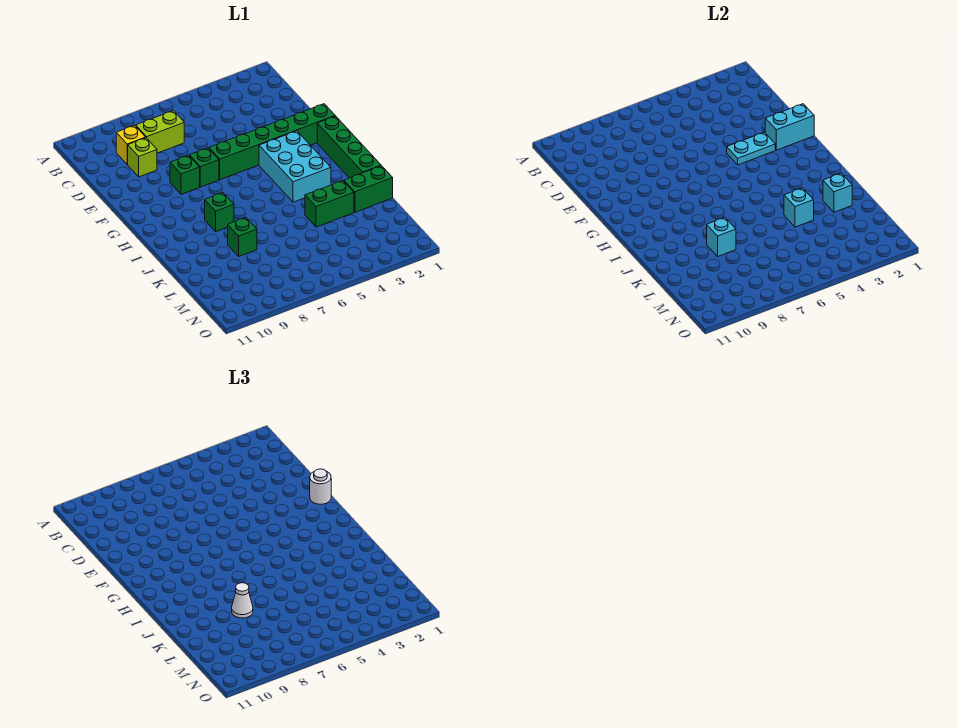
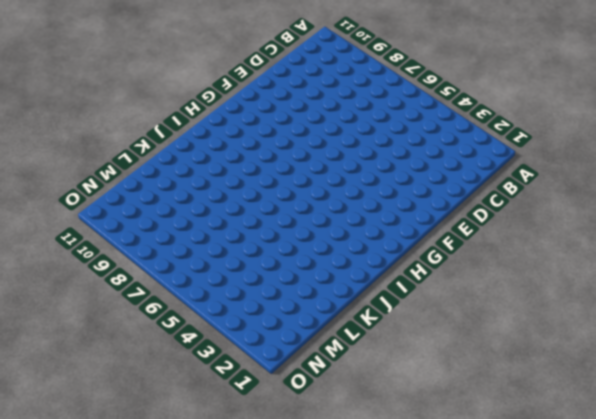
none -> lime brick C7:C8 level 1
none -> yellow brick C9 level 1
none -> lime brick D9 level 1

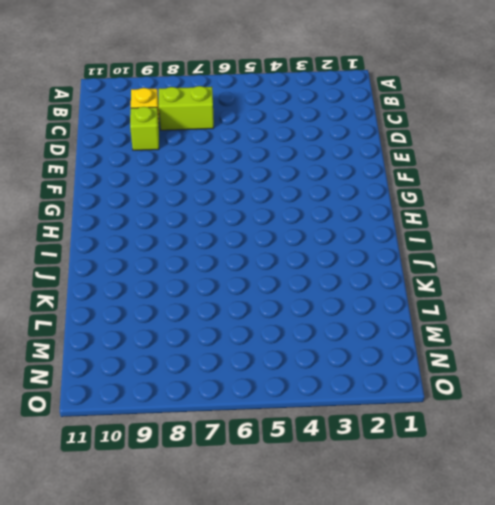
none -> green brick F1:F6 level 1
none -> green brick F7 level 1
none -> green brick F8 level 1

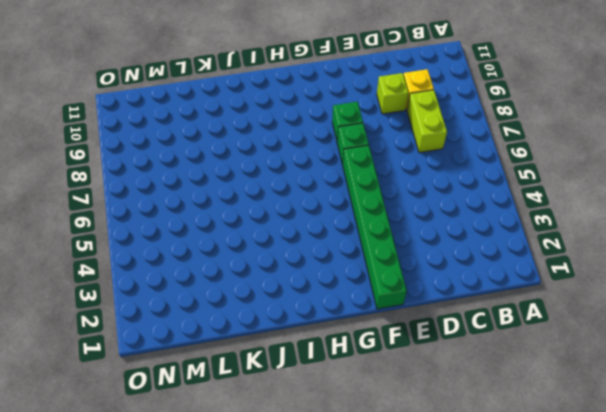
none -> green brick G1:J1 level 1
none -> cyan brick G3:I4 level 1
none -> green brick I8 level 1

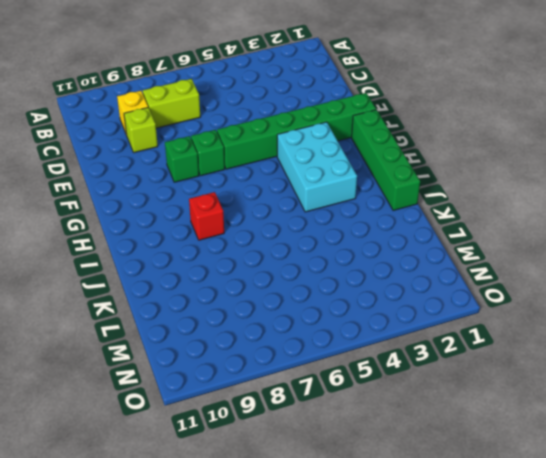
red brick I8 level 1 -> green brick I8 level 1
none -> green brick K1:K2 level 1
none -> green brick K3:K4 level 1
none -> green brick K8 level 1

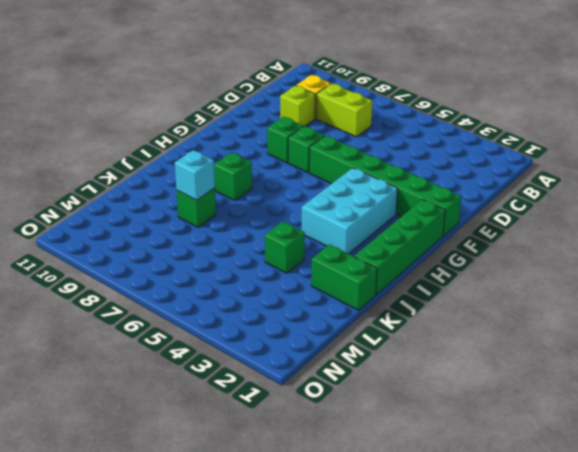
green brick K4 level 1 -> green brick K3:K4 level 1
none -> cyan brick F1:F2 level 2
none -> cyan plate F3:F4 level 2
none -> cyan brick K2 level 2

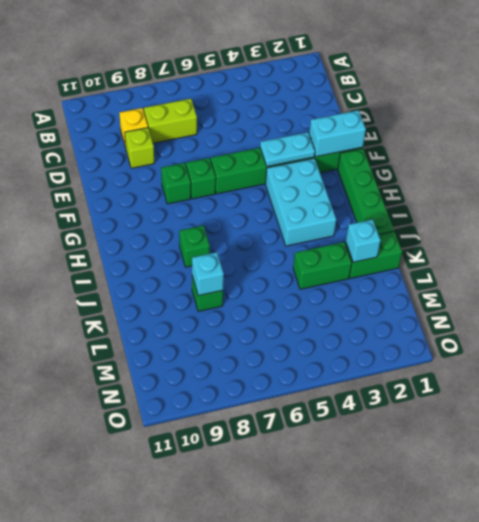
none -> cyan brick K4 level 2
none -> white round brick F1 level 3
none -> white cone K8 level 3

